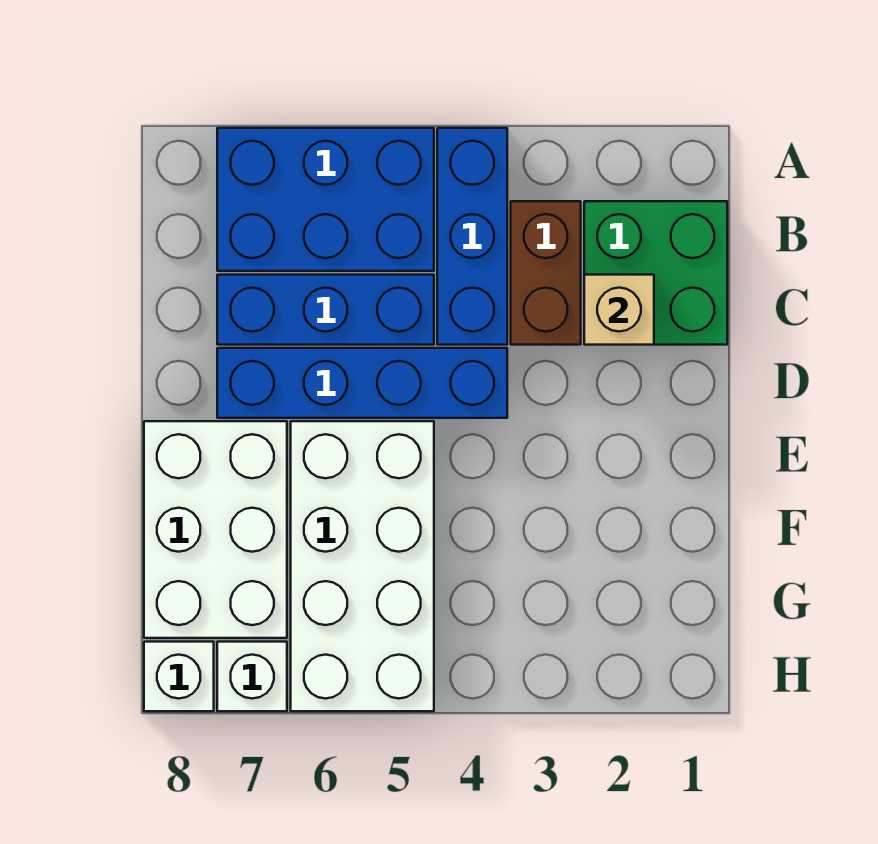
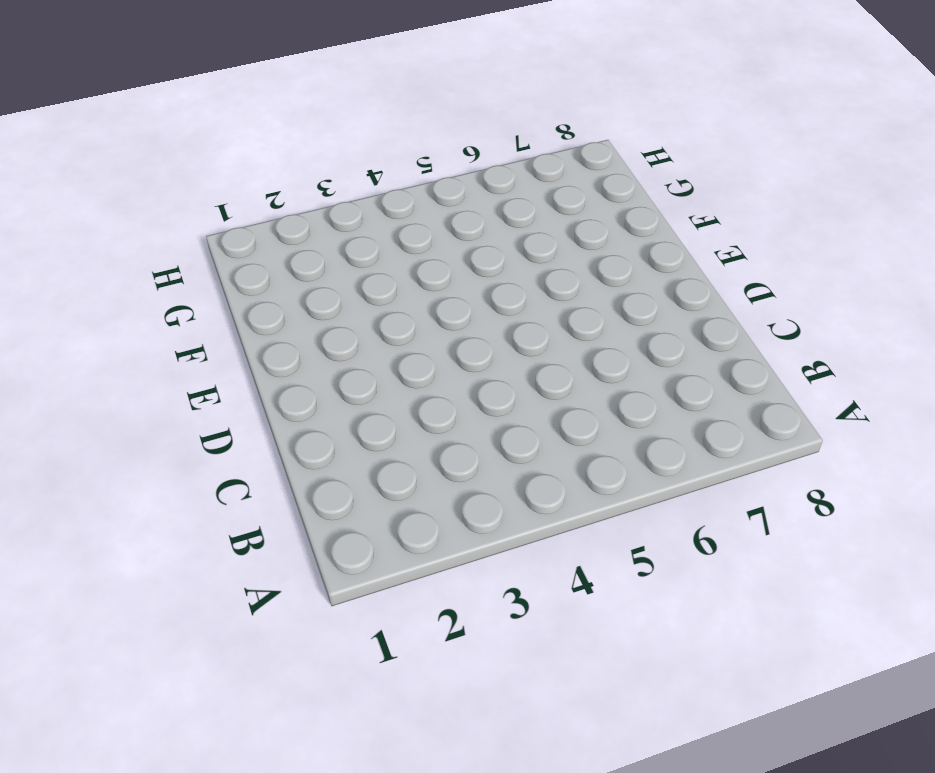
none -> blue brick A4:C4 level 1
none -> blue brick A5:B7 level 1

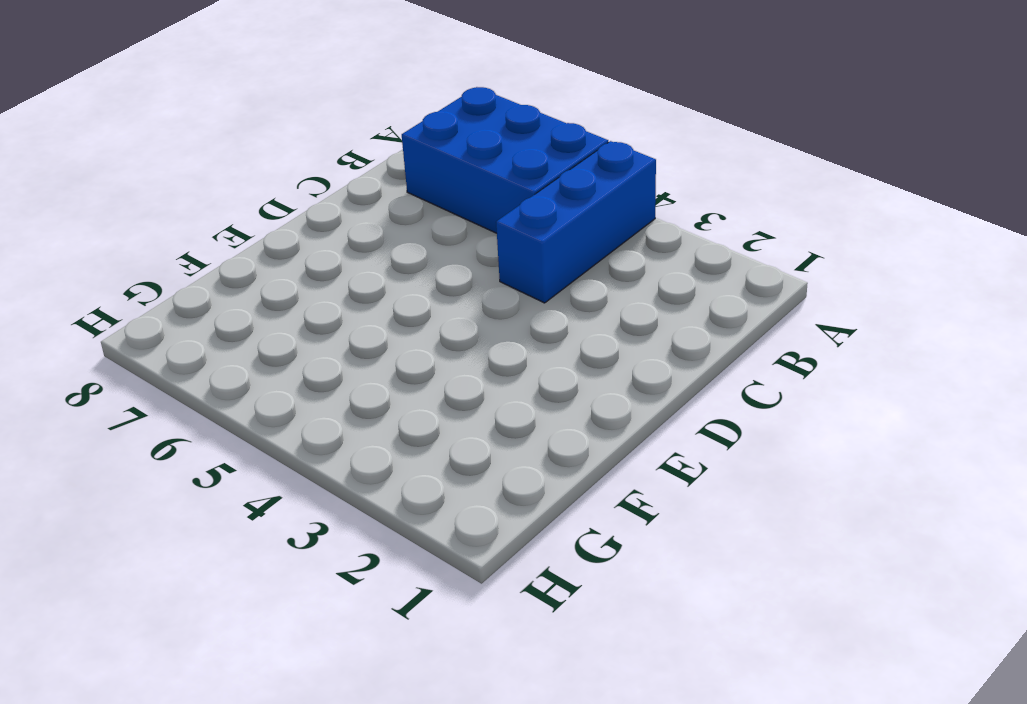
none -> green brick B1:C2 level 1
none -> brown brick B3:C3 level 1

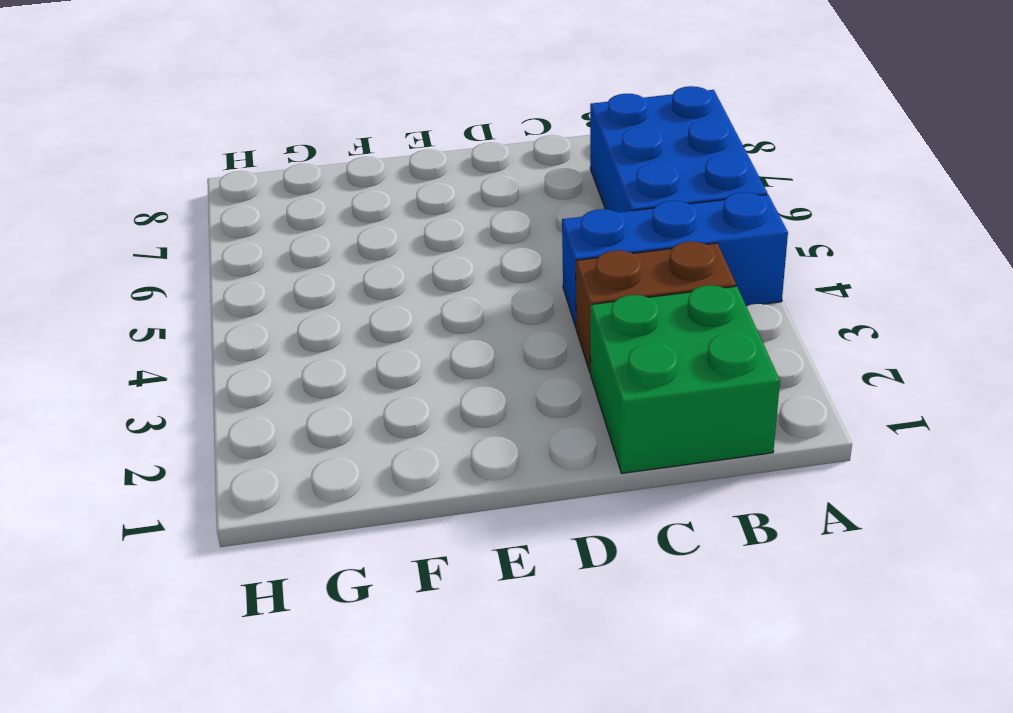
none -> blue brick C5:C7 level 1
none -> blue brick D4:D7 level 1

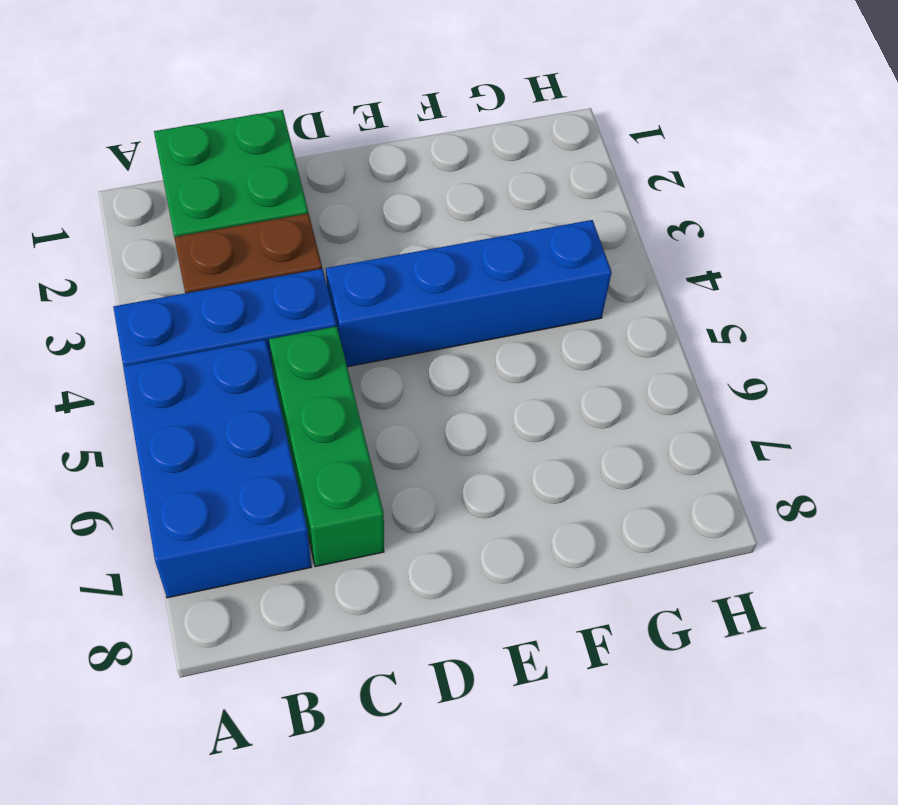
green brick C5:C7 level 1 -> blue brick C5:C7 level 1
blue brick D4:G4 level 1 -> blue brick D4:D7 level 1
none -> white brick E5:H6 level 1
none -> white brick E7:G8 level 1

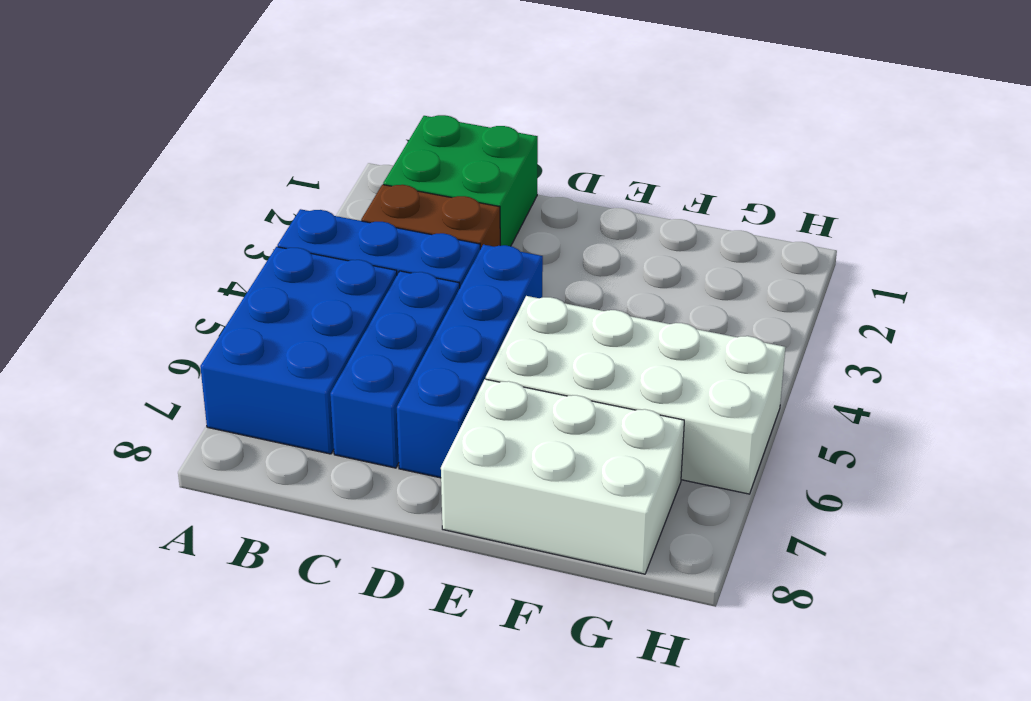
none -> white brick H7 level 1
none -> white brick H8 level 1

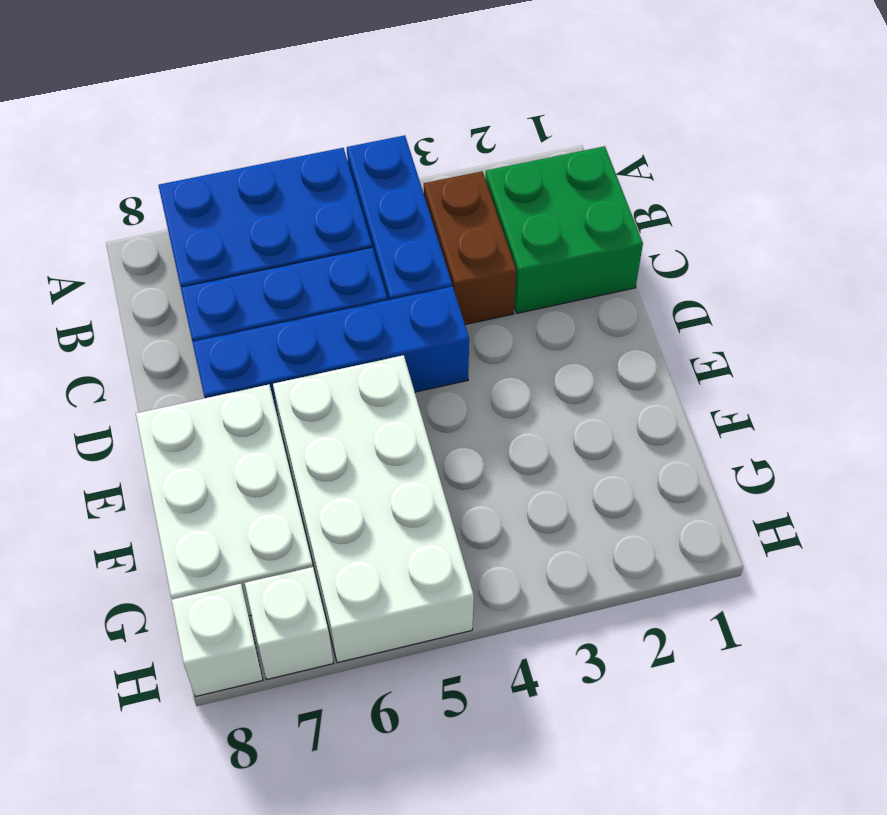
none -> tan brick C2 level 2

